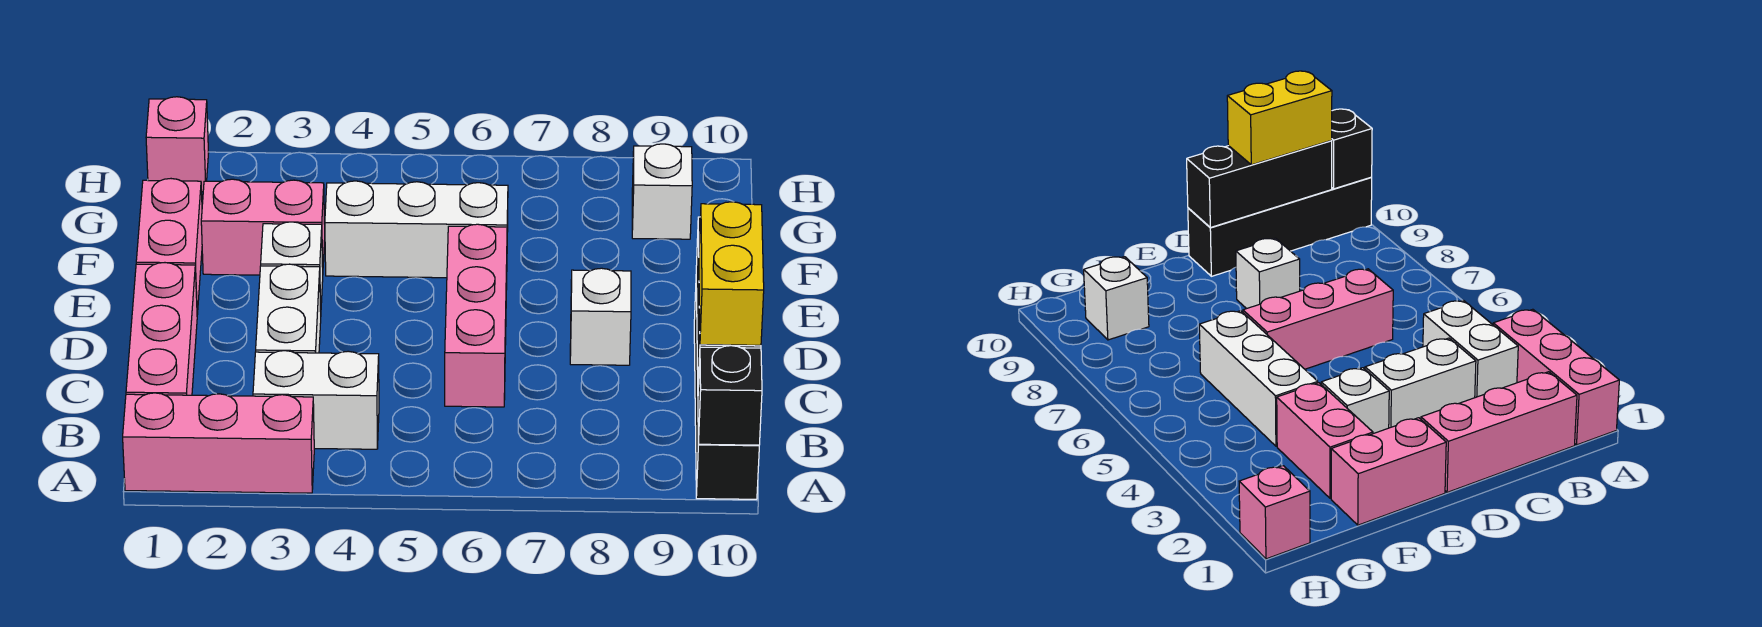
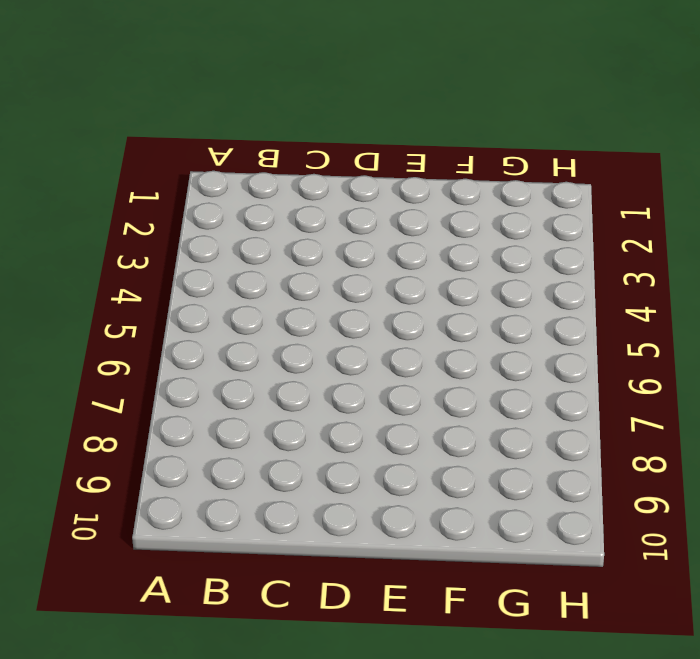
none -> pink brick A1:A3 level 1
none -> black brick A10:D10 level 1
none -> pink brick B1:D1 level 1

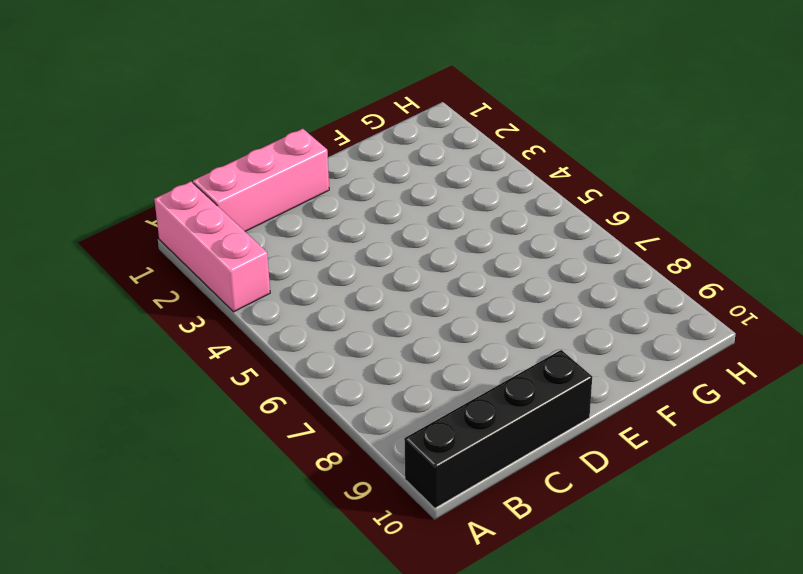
none -> white brick B3:B4 level 1
none -> white brick C3:D3 level 1
none -> pink brick C6:E6 level 1

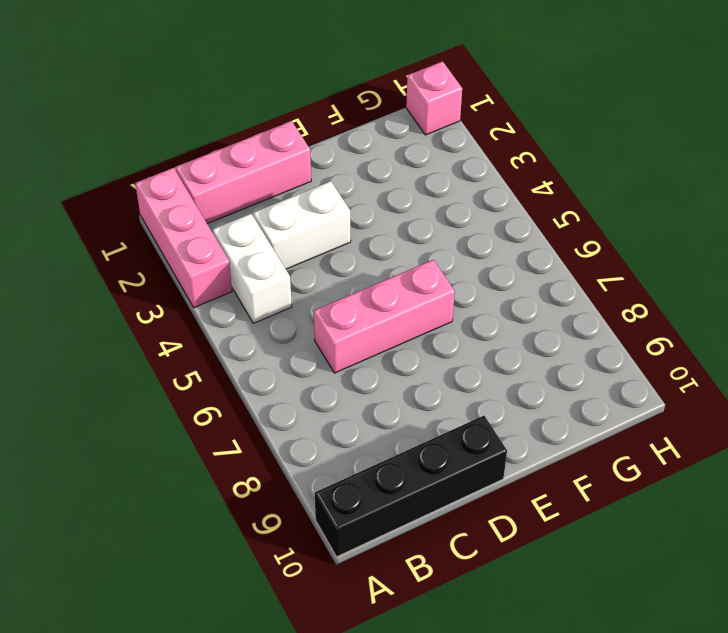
none -> white brick D8 level 1
none -> pink brick E1:F1 level 1
none -> white brick E3 level 1

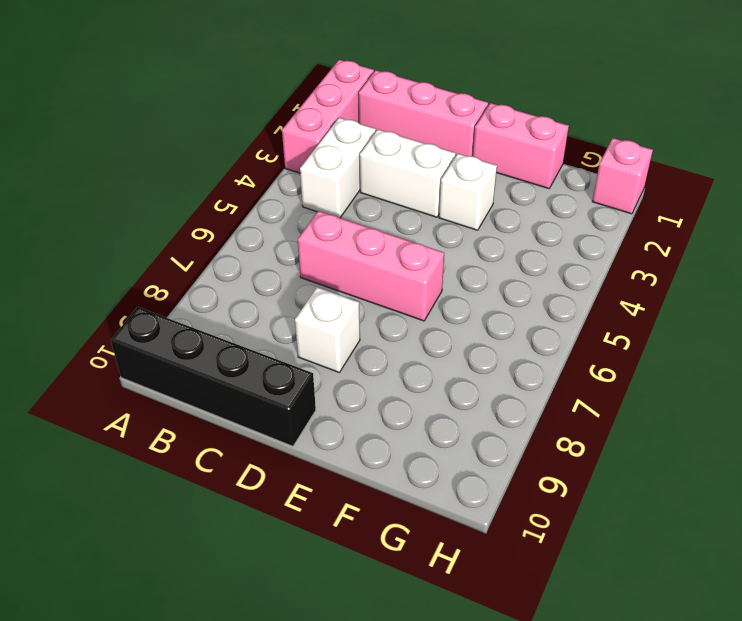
none -> pink brick F2:F3 level 1
none -> white brick F4:F6 level 1
none -> white brick G9 level 1

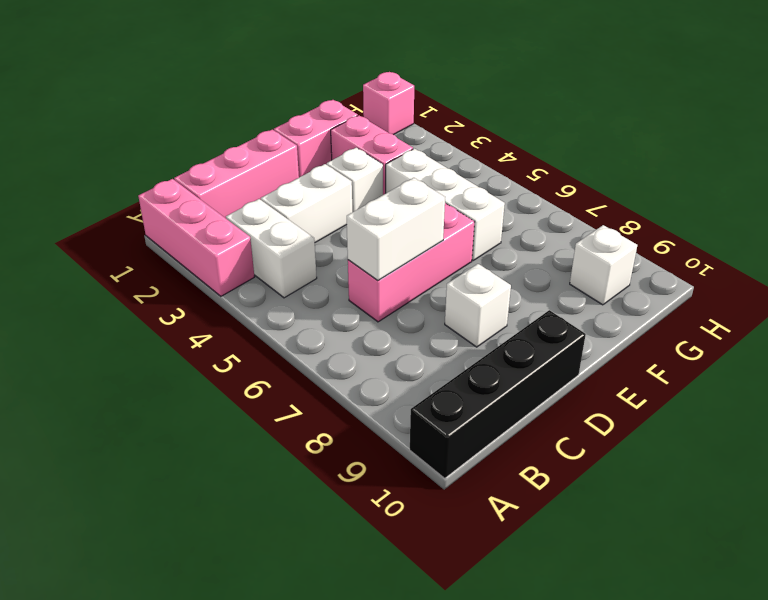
white brick C6:D6 level 2 -> none
none -> black brick A10 level 2
none -> black brick B10:D10 level 2
none -> yellow brick B10:C10 level 3

